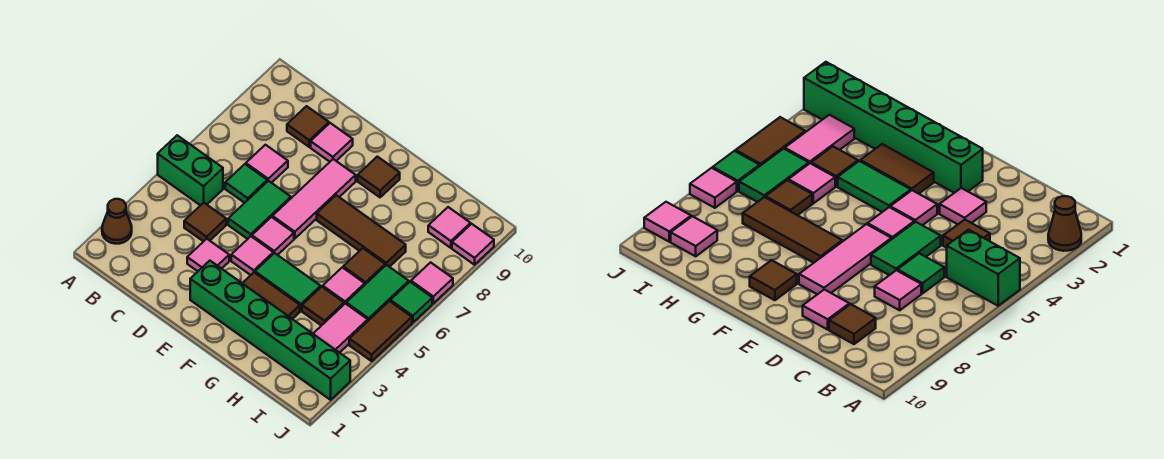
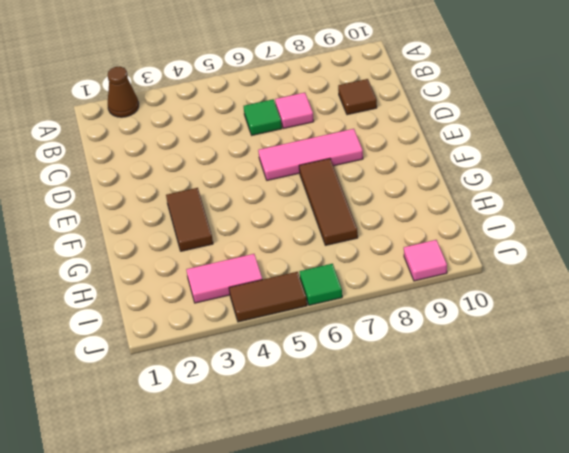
none -> green brick A5:B5 level 1
none -> brown tile C4 level 1
none -> pink tile D3 level 1

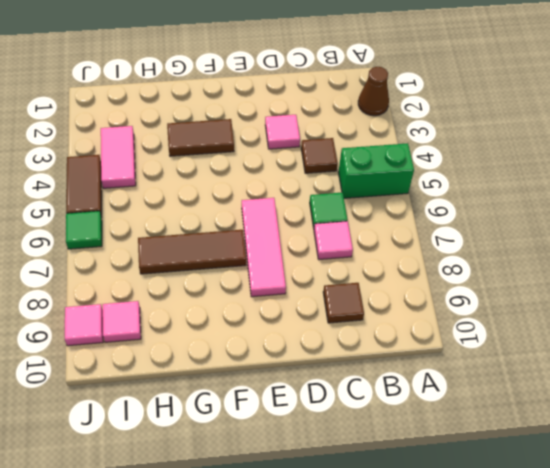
none -> green tile D5:D6 level 1
none -> pink tile D9 level 1
none -> green brick E2:J2 level 1

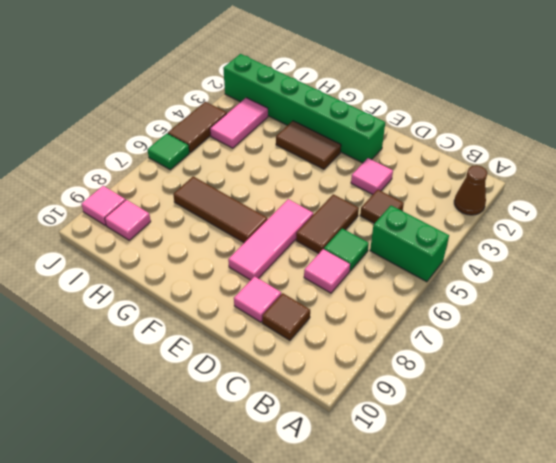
brown tile D5:D6 level 1 -> green tile D5:D6 level 1
none -> pink tile E4 level 1
none -> pink tile E5 level 1
none -> green tile F4:G4 level 1

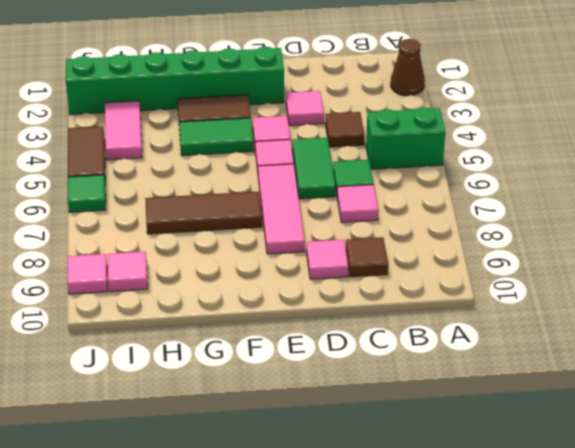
none -> brown tile F9 level 1
none -> brown tile H4 level 1
none -> pink tile H5 level 1

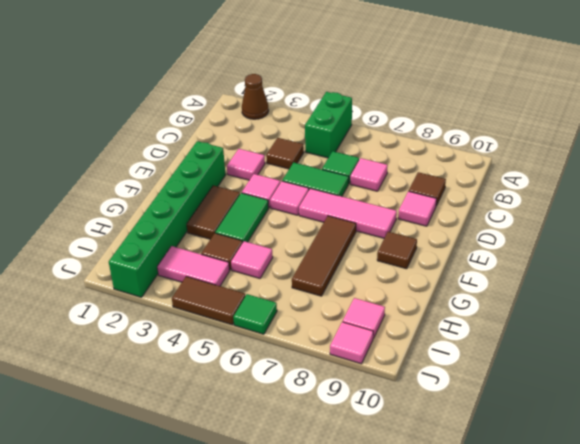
none -> brown tile H6 level 1
none -> green tile I5:I6 level 1
none -> pink tile J7 level 1

